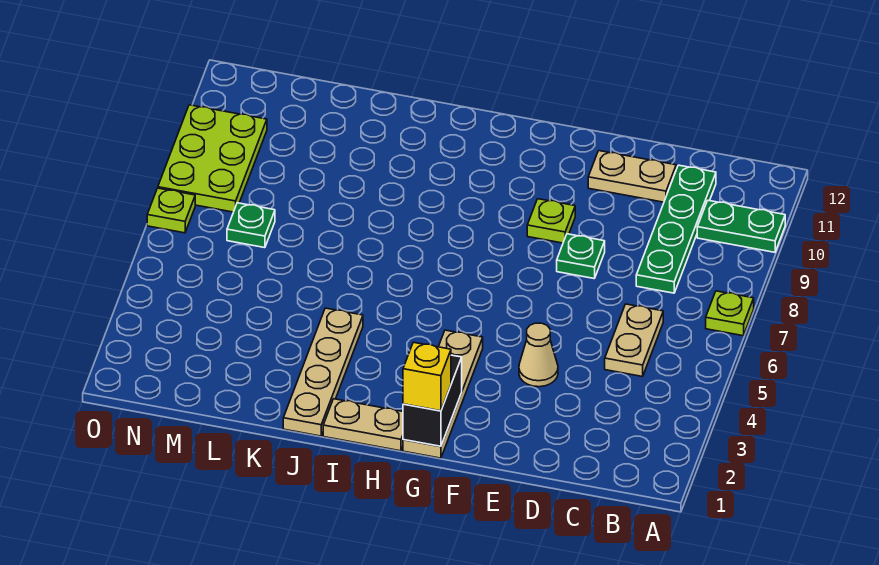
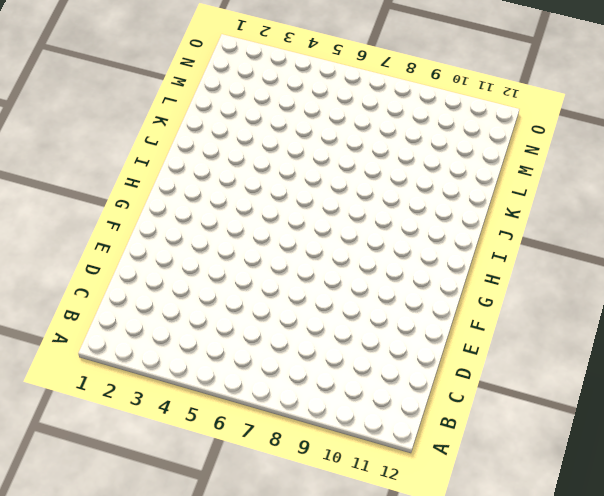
none -> lime plate A7 level 1
none -> green plate A10:B10 level 1
none -> tan plate C5:C6 level 1

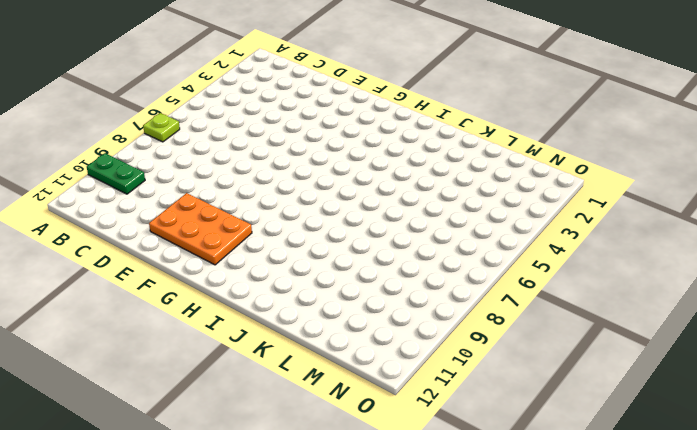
orange plate E10:G11 level 1 -> tan plate D11:E11 level 1
none -> tan plate C5:C6 level 1
none -> green plate C8:C11 level 1
none -> tan cone E4 level 1

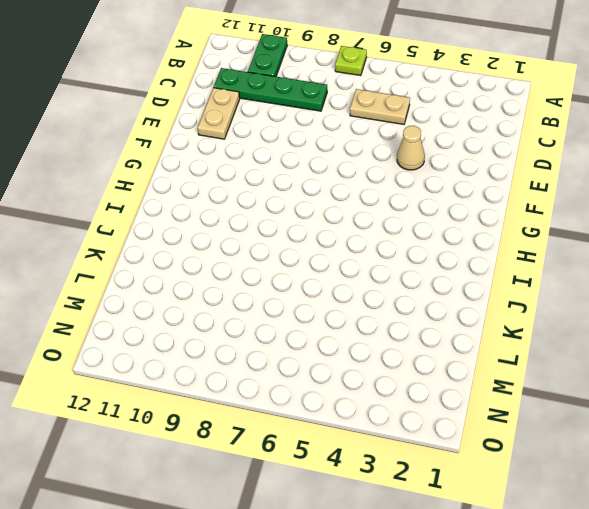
none -> green plate E8 level 1
none -> lime plate F9 level 1
none -> tan plate G1:G4 level 1

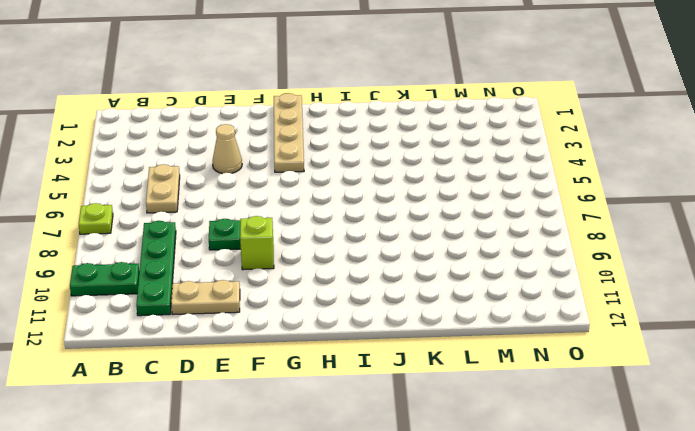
lime brick F9 level 1 -> lime plate F9 level 1
none -> tan plate H1:I1 level 1
none -> tan plate J1:J4 level 1
none -> green plate M7 level 1

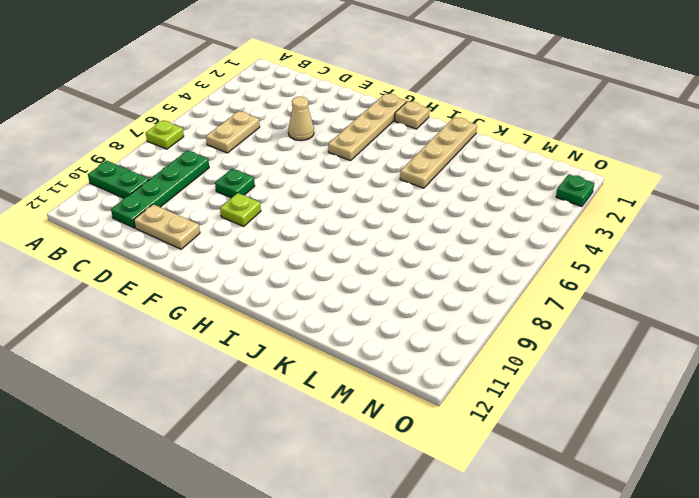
tan plate H1 level 1 -> tan plate H1:I1 level 1
green plate O2 level 1 -> green plate M7 level 1
none -> lime plate N8:O10 level 1
none -> lime plate O7 level 1
none -> black brick G1:G2 level 2

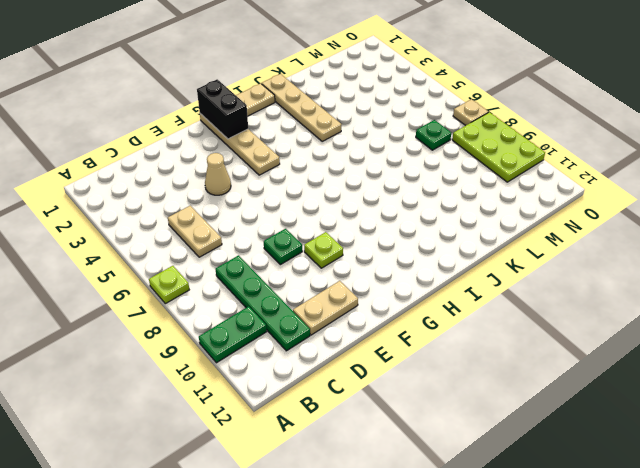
tan plate O7 level 1 -> lime plate O7 level 1
none -> yellow brick G1 level 3

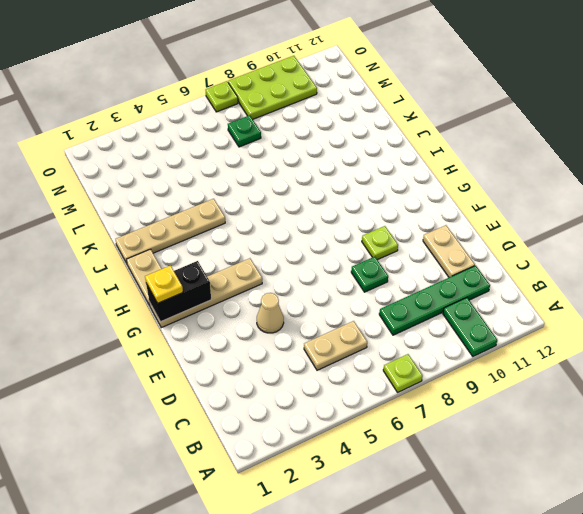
yellow plate G1 level 3 -> yellow brick G1 level 3

